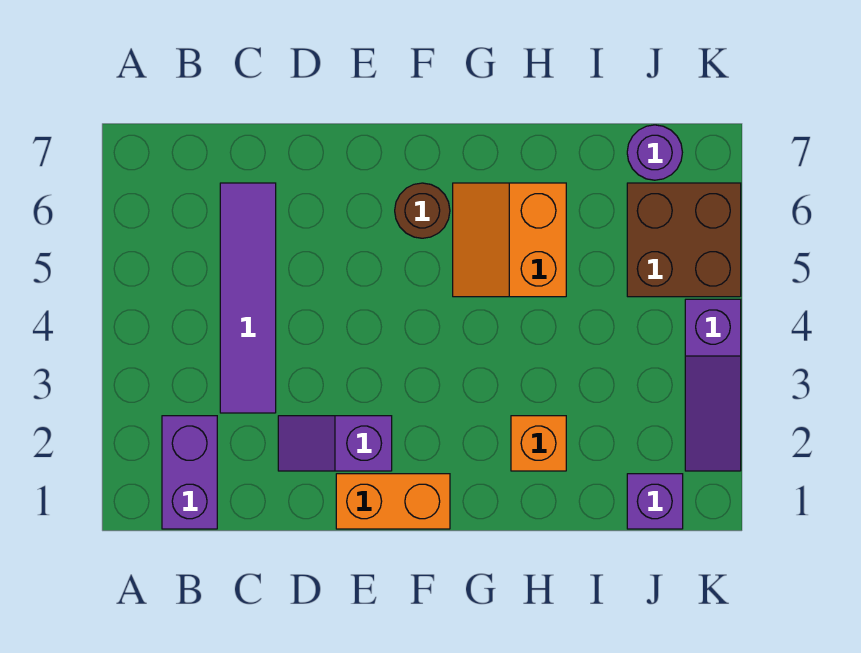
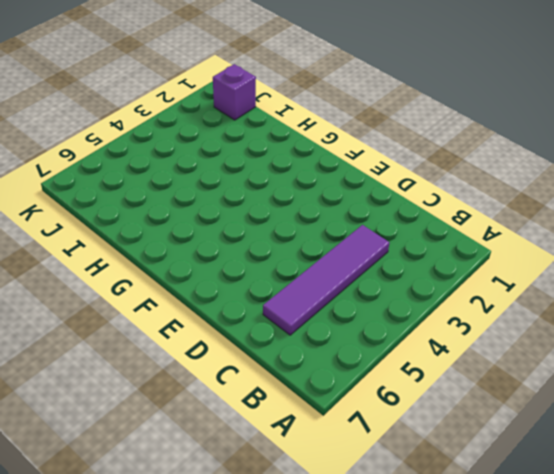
none -> purple brick B1:B2 level 1
none -> purple slope D2:E2 level 1 top E

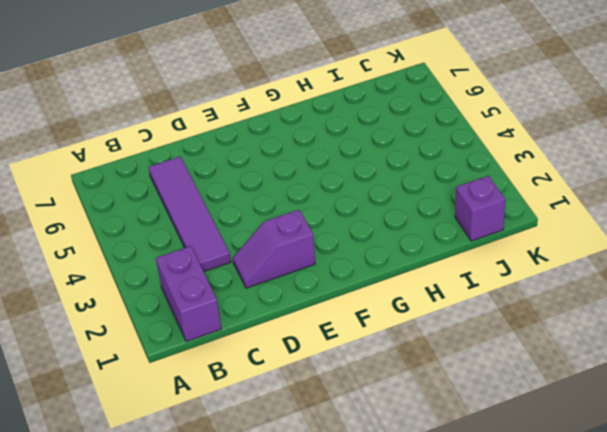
none -> orange brick E1:F1 level 1
none -> brown round brick F6 level 1

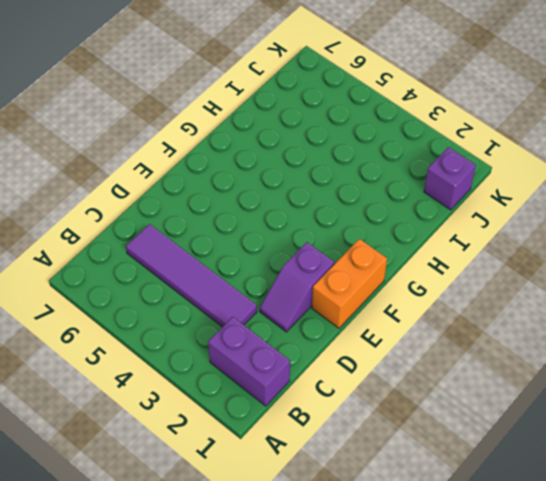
none -> brown round brick F6 level 1
none -> orange slope G5:H6 level 1 top H

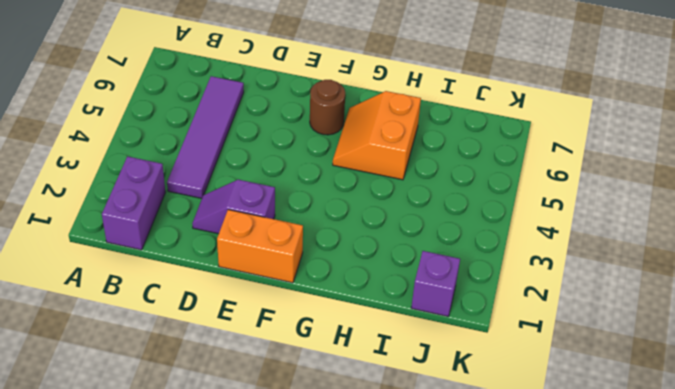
none -> orange brick H2 level 1
none -> brown brick J5:K6 level 1

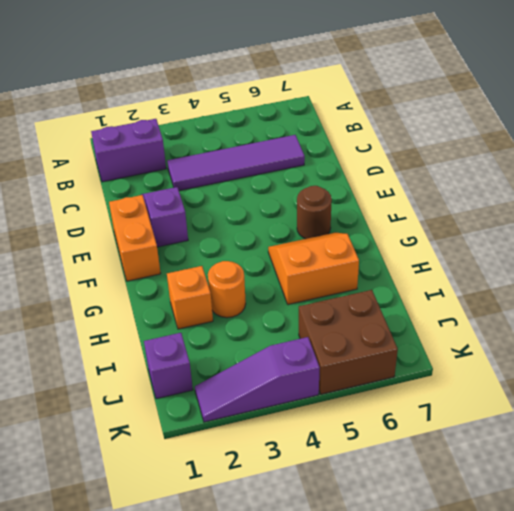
orange round brick H3 level 1 -> none
none -> purple round brick J7 level 1

